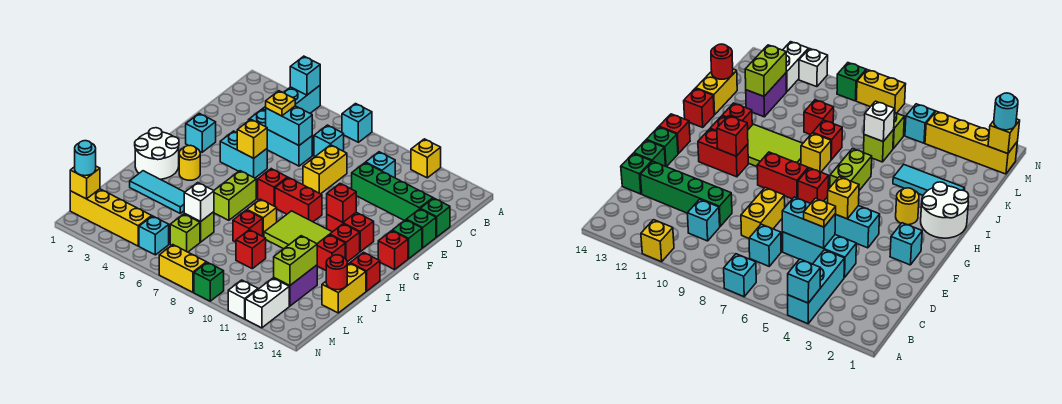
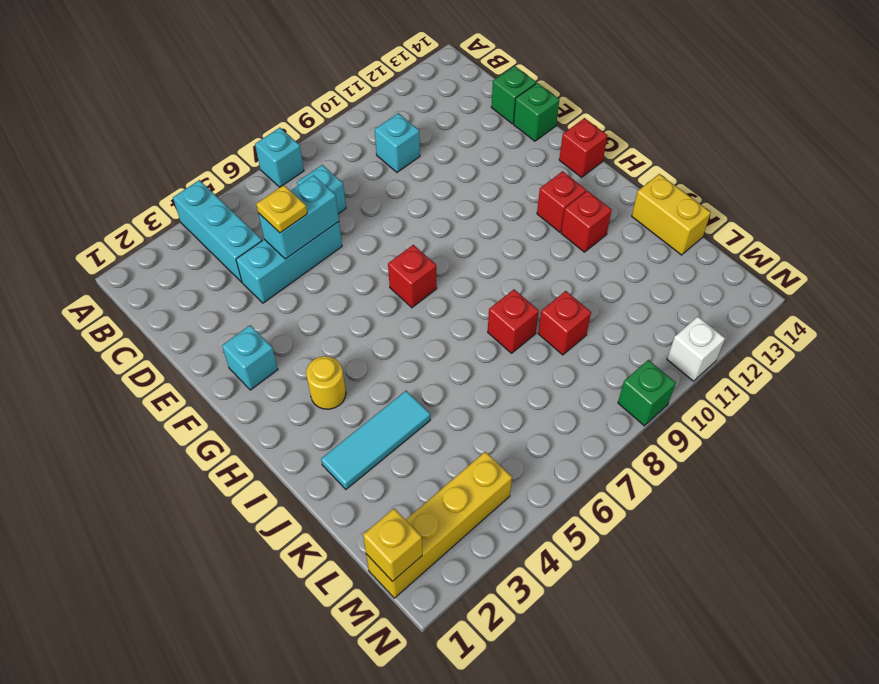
none -> yellow brick A11 level 1
none -> yellow brick D8:E8 level 1
none -> green brick D10:D13 level 1
none -> cyan brick F4:F5 level 1

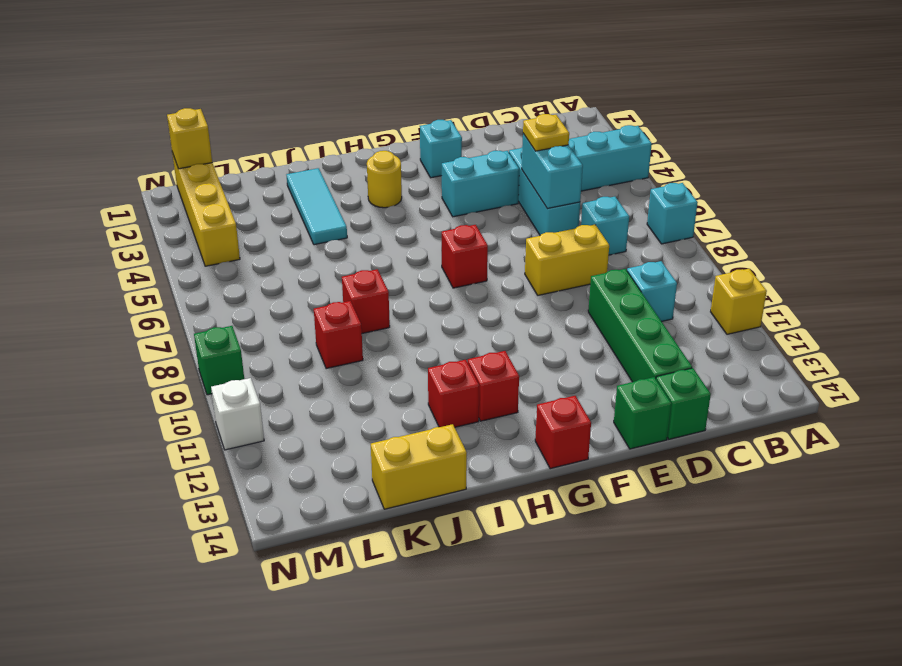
cyan brick E4:F4 level 1 -> cyan brick F4:F5 level 1
none -> green brick F14 level 1
none -> red brick G8:G9 level 1
none -> red brick G11:G12 level 1
none -> white round brick H1:I2 level 1

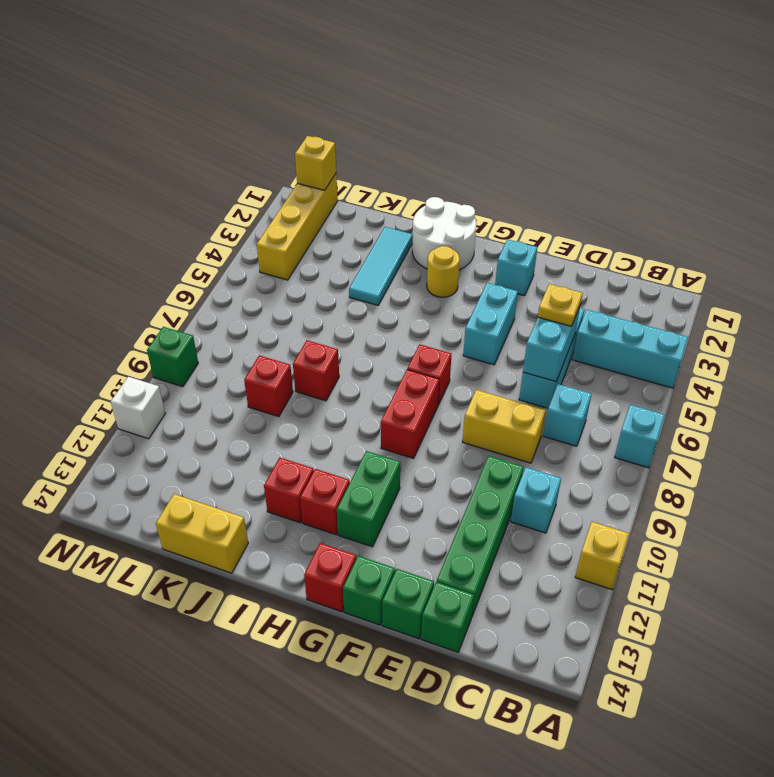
green brick G11:G12 level 1 -> red brick G11:G12 level 1
none -> lime brick H6:I6 level 1
none -> lime tile H9:I11 level 1
none -> yellow brick I8 level 1
none -> red brick I14 level 1

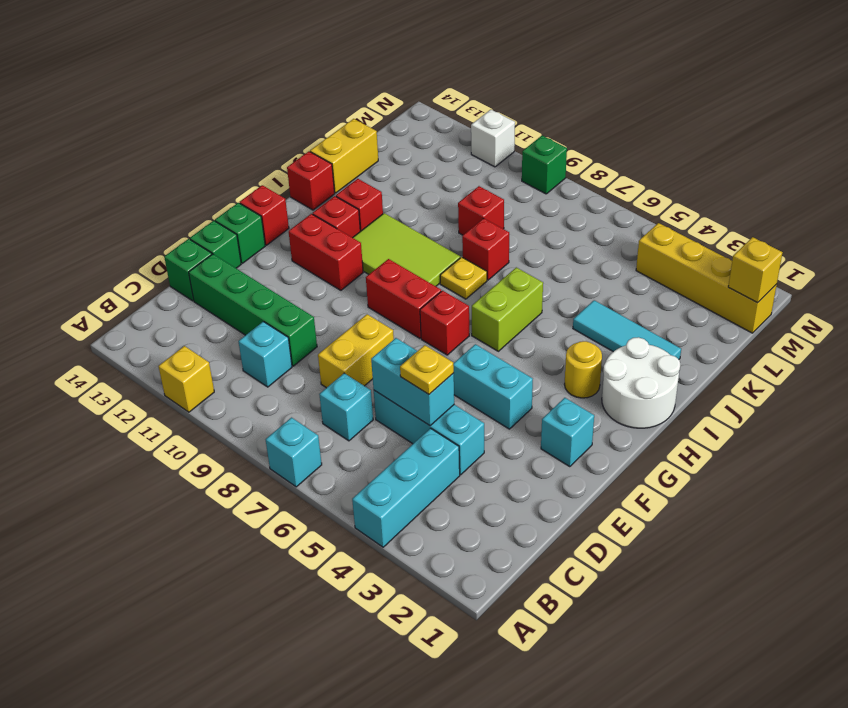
yellow plate I8 level 1 -> yellow brick I8 level 1
none -> lime brick K6 level 1
none -> purple brick K12:L12 level 1
none -> lime brick L6 level 1
none -> cyan brick M5 level 1

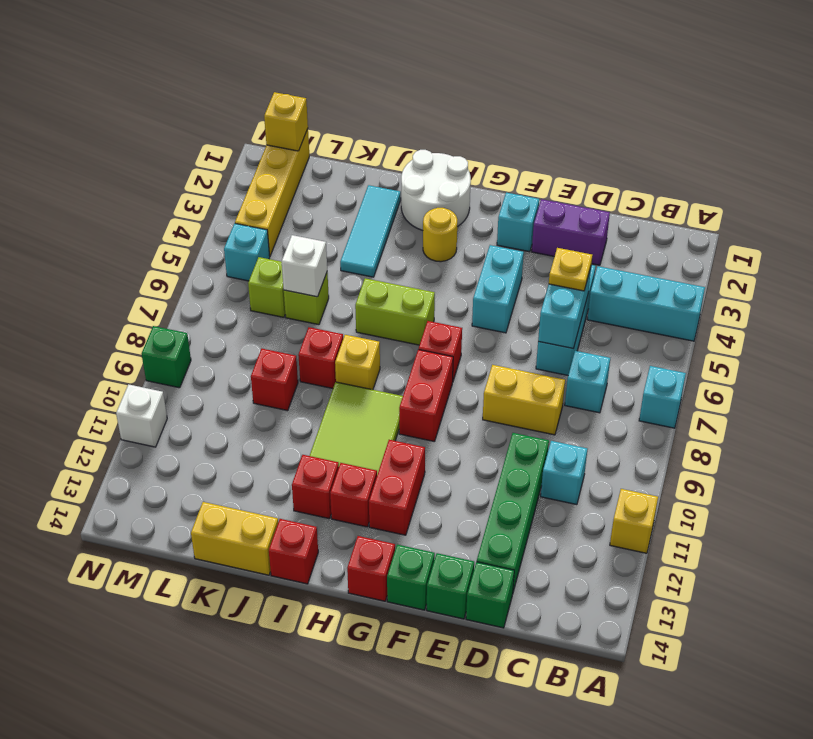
purple brick D2:E2 level 1 -> purple brick K12:L12 level 1
none -> white brick M12:N12 level 1
none -> yellow brick N7:N8 level 1
none -> cyan brick A4 level 2
none -> yellow brick F5 level 2

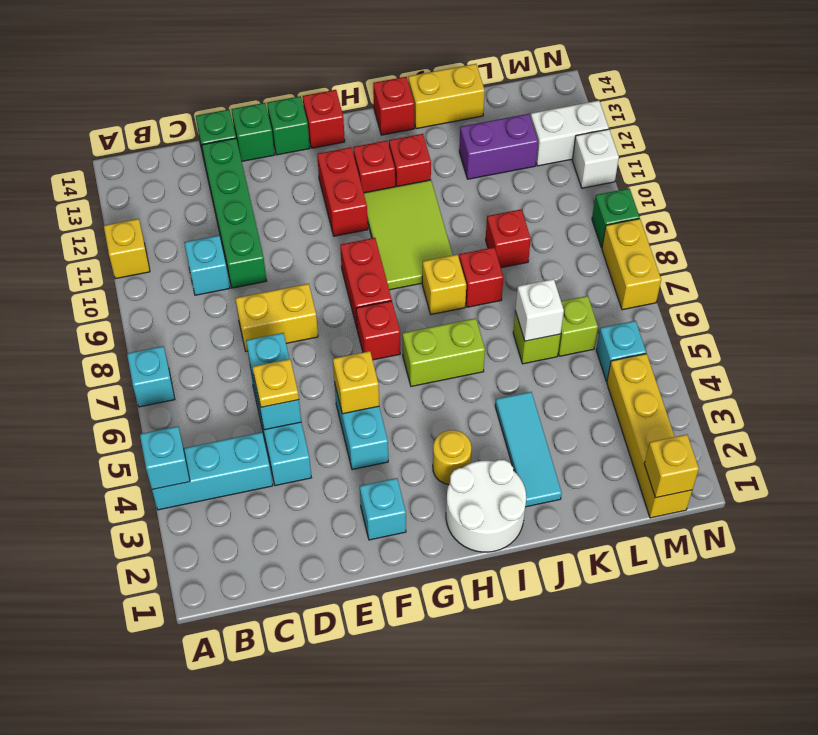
none -> cyan brick C7 level 1
none -> red brick G11 level 2
none -> lime brick K12:L12 level 2
none -> red round brick K14 level 2

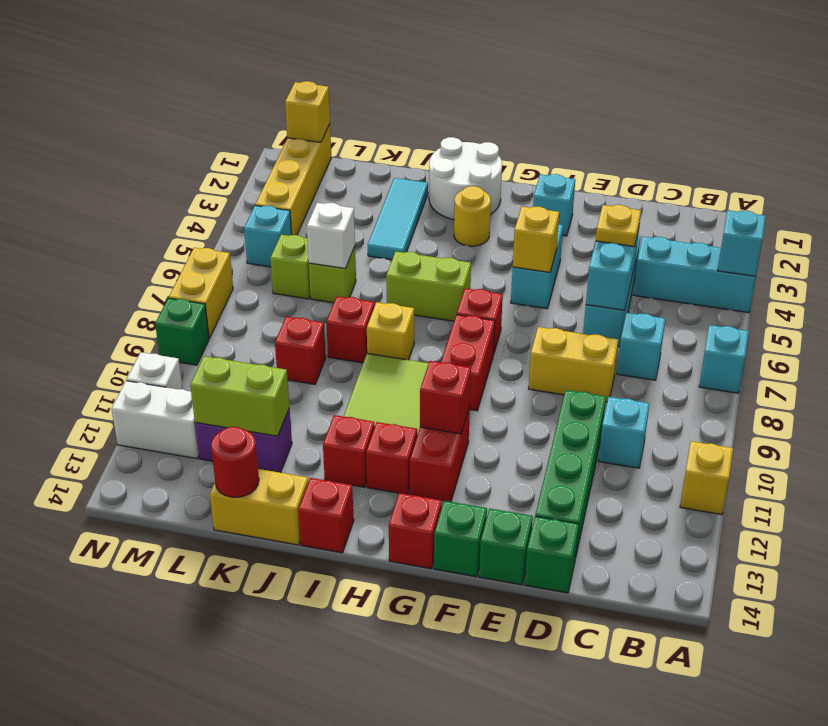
none -> cyan round brick M1 level 3

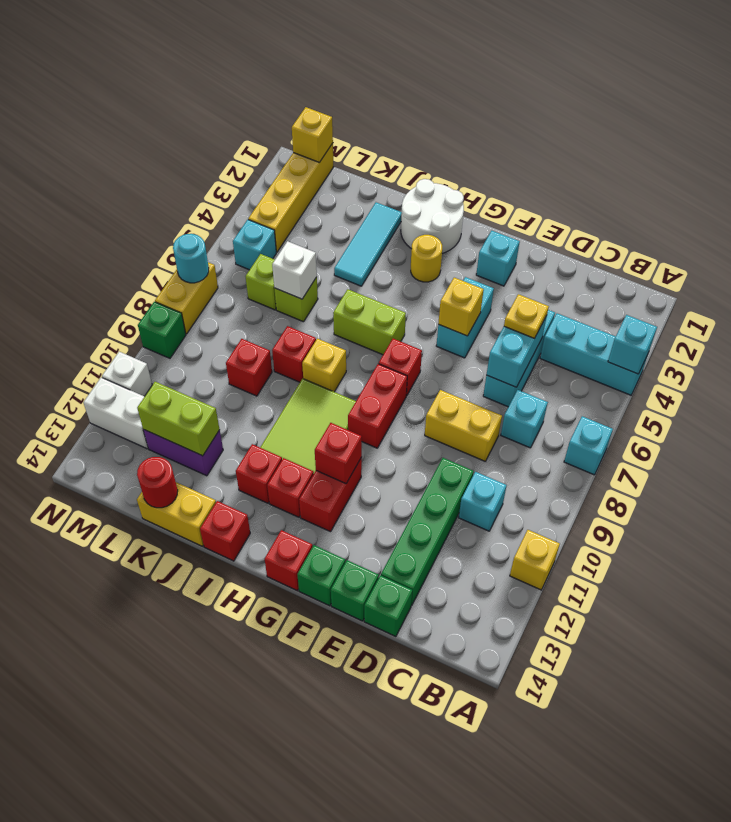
cyan round brick N7 level 2 -> cyan round brick M1 level 3

